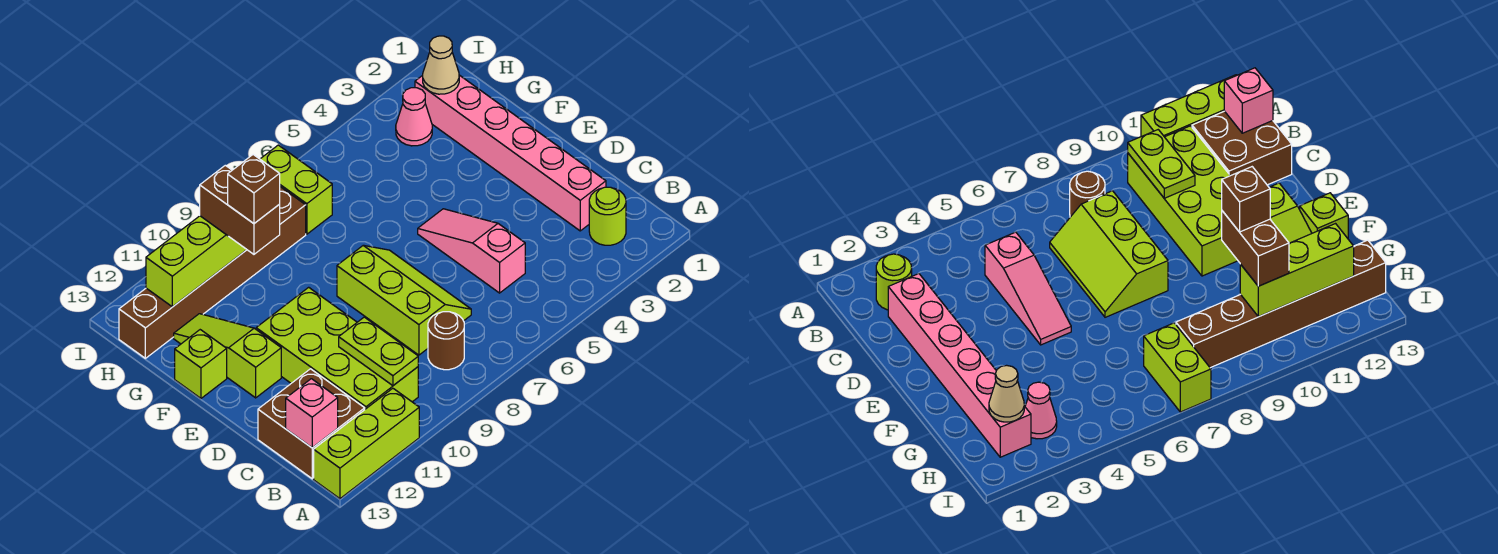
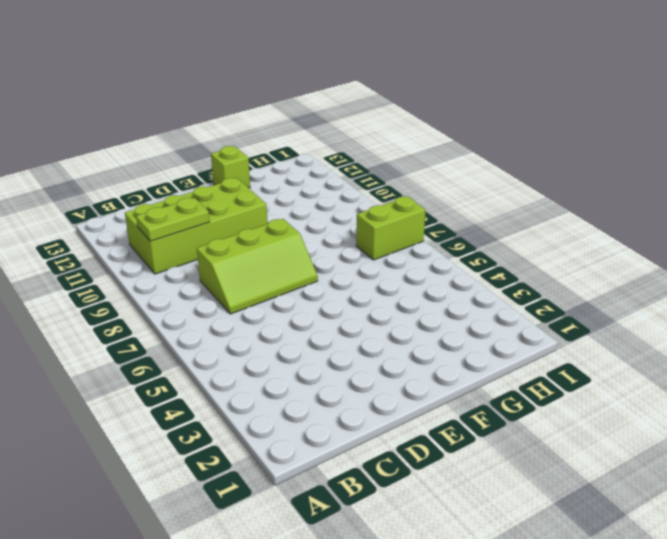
none -> lime brick A11:A13 level 1
none -> lime round brick B2 level 1
none -> brown round brick B8 level 1

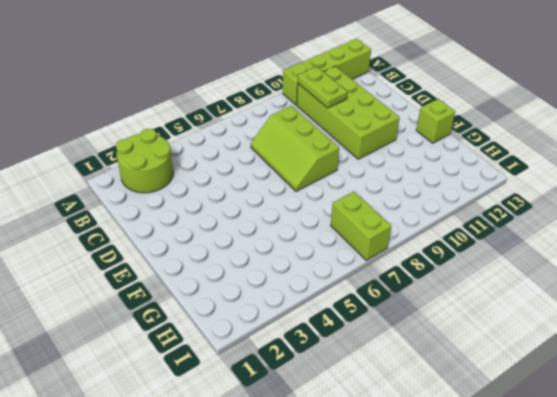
lime round brick A2:B3 level 1 -> lime round brick B2 level 1
lime brick A10:A13 level 1 -> lime brick A11:A13 level 1
none -> brown round brick B8 level 1
none -> brown brick B12:C13 level 1
none -> pink brick C2:H2 level 1

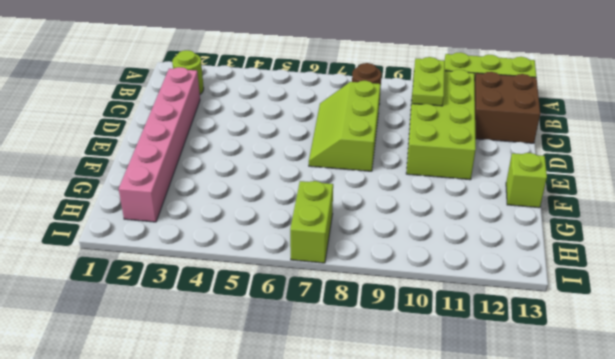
none -> pink slope C5:E5 level 1 top C
none -> lime slope E12:G12 level 1 top E
none -> pink cone H3 level 1

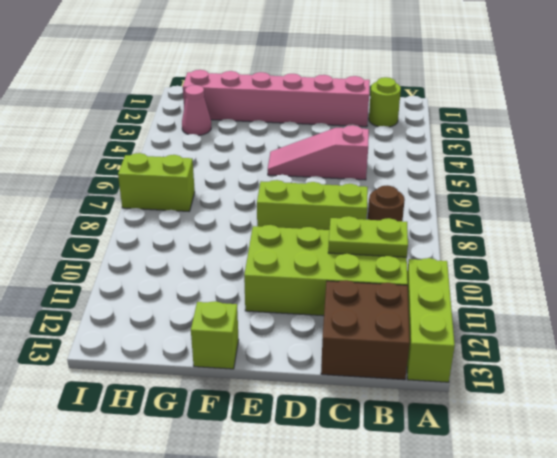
none -> lime slope E12:G12 level 1 top E
none -> brown brick H8:H13 level 1
none -> pink brick B13 level 2

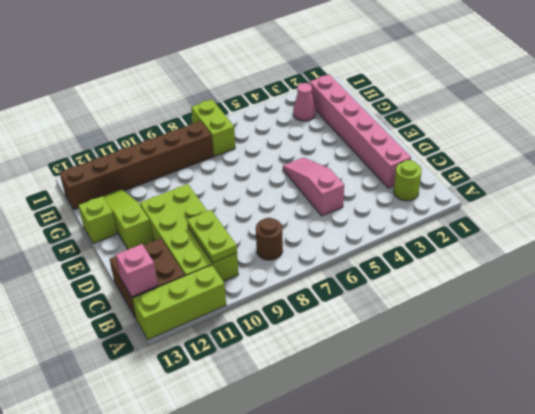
none -> lime slope C7:E8 level 1 top 8
none -> tan cone H2 level 2
none -> lime brick H10:H12 level 2

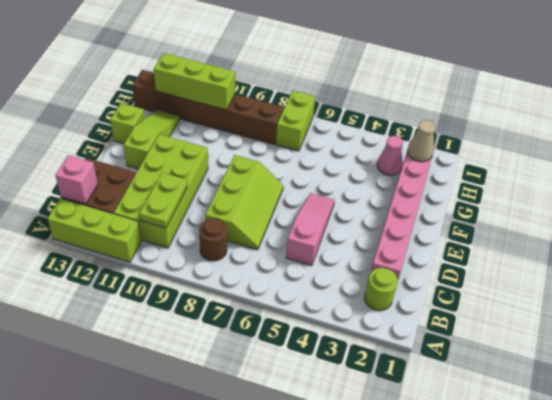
none -> brown brick G10:H10 level 3
none -> brown brick G10 level 4

